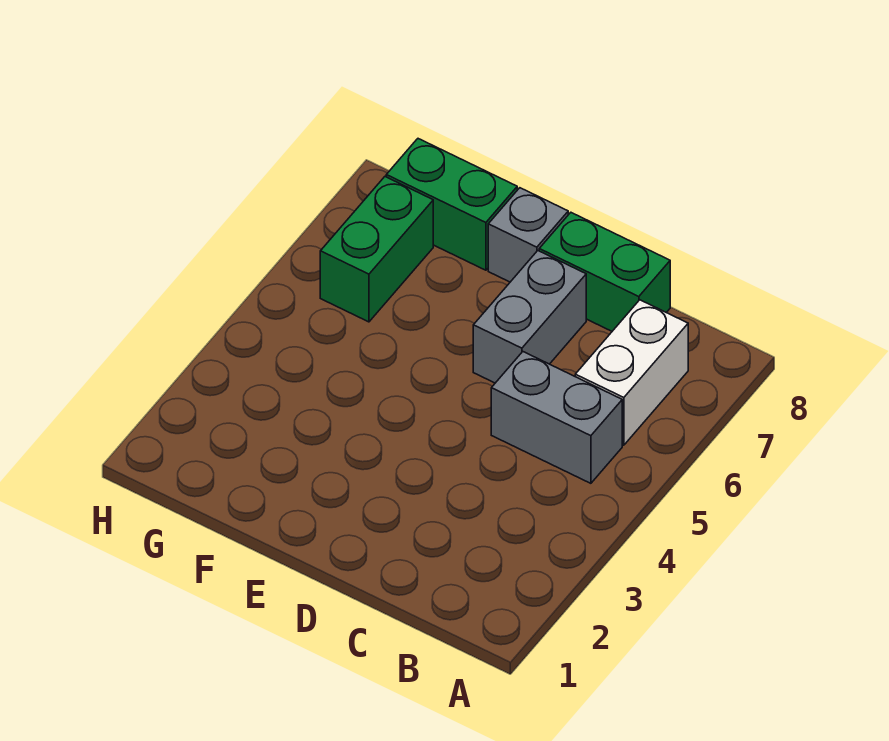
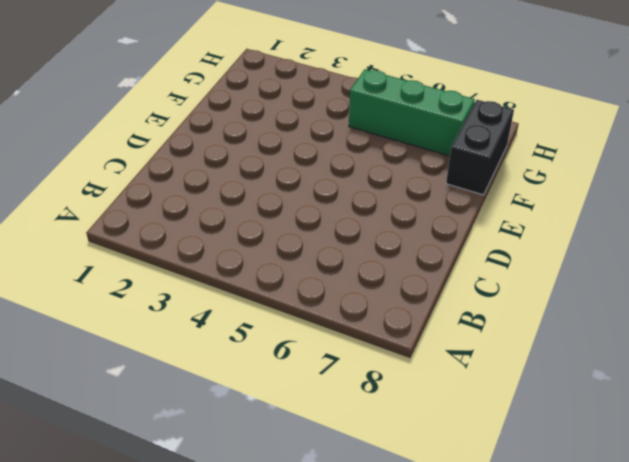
black brick F8:G8 level 1 -> green brick F8:G8 level 1
green brick G5:G7 level 1 -> green brick G6:G7 level 1
none -> grey brick B5:C5 level 1
none -> white brick B6:B7 level 1

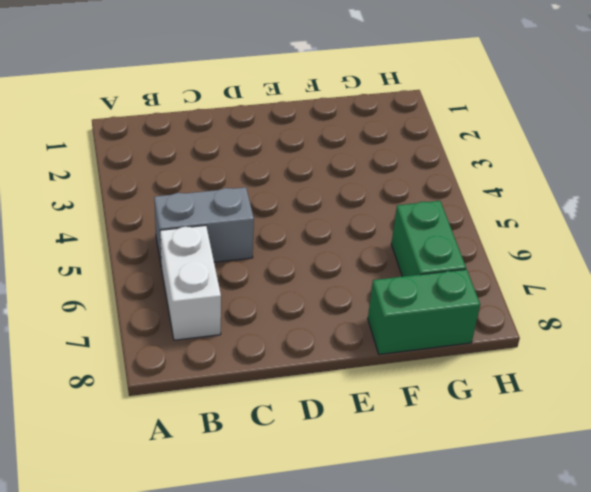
none -> green brick C8:D8 level 1
none -> grey brick D6:D7 level 1

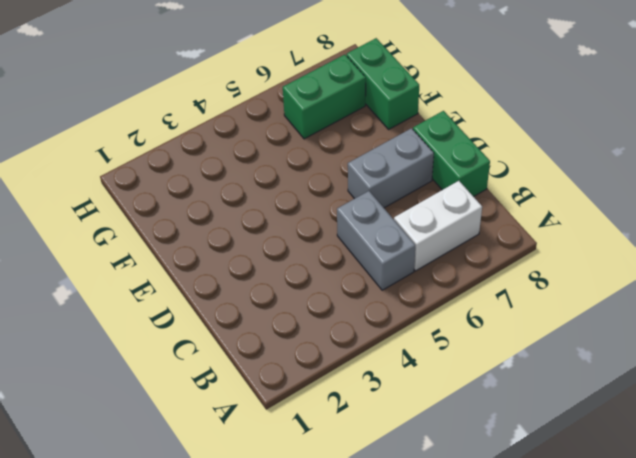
none -> grey brick E8 level 1

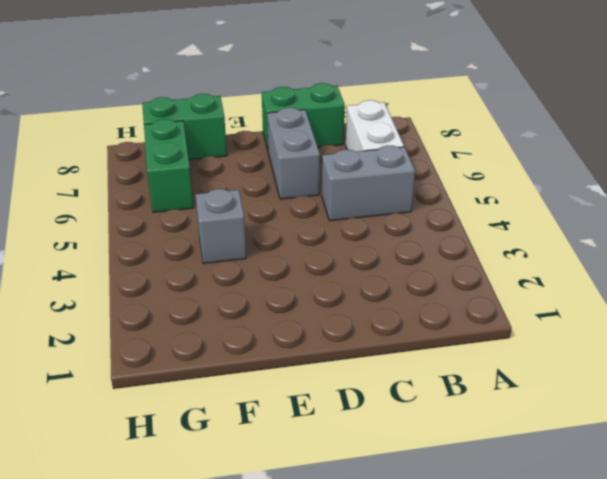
grey brick F4 level 1 -> grey brick E8 level 1

